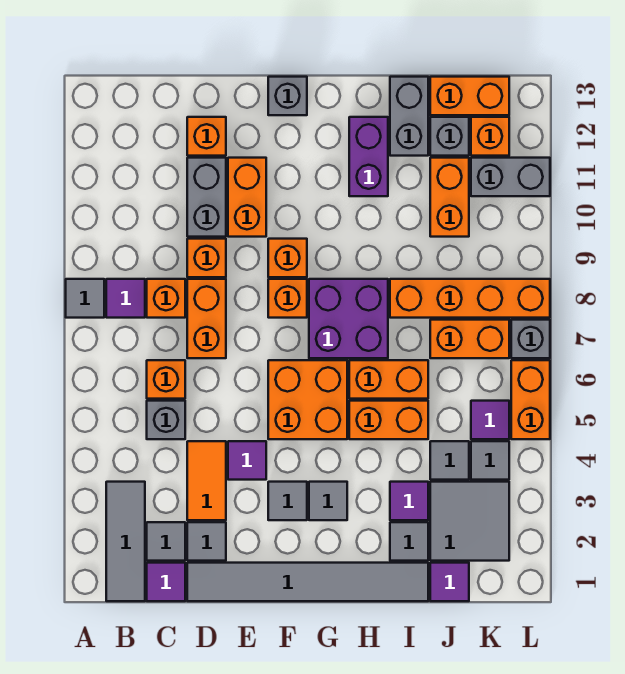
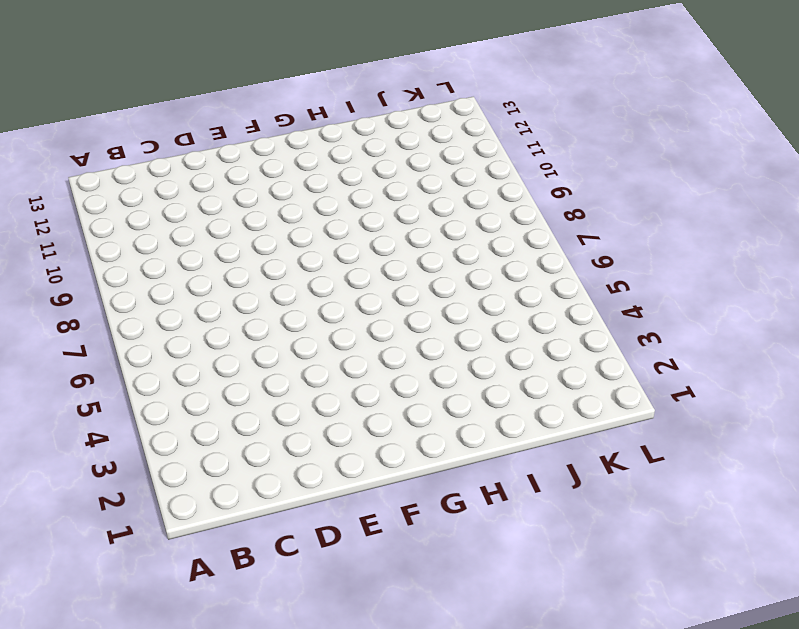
none -> grey tile A8 level 1
none -> grey tile B1:B3 level 1
none -> purple tile B8 level 1
none -> purple tile C1 level 1

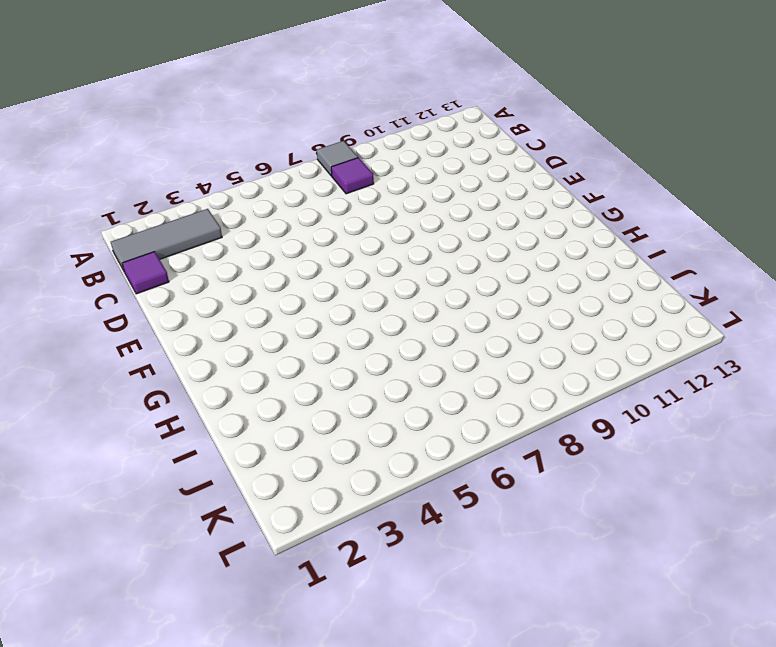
none -> grey tile C2 level 1
none -> grey brick C5 level 1
none -> orange brick C6 level 1
none -> orange brick C8 level 1

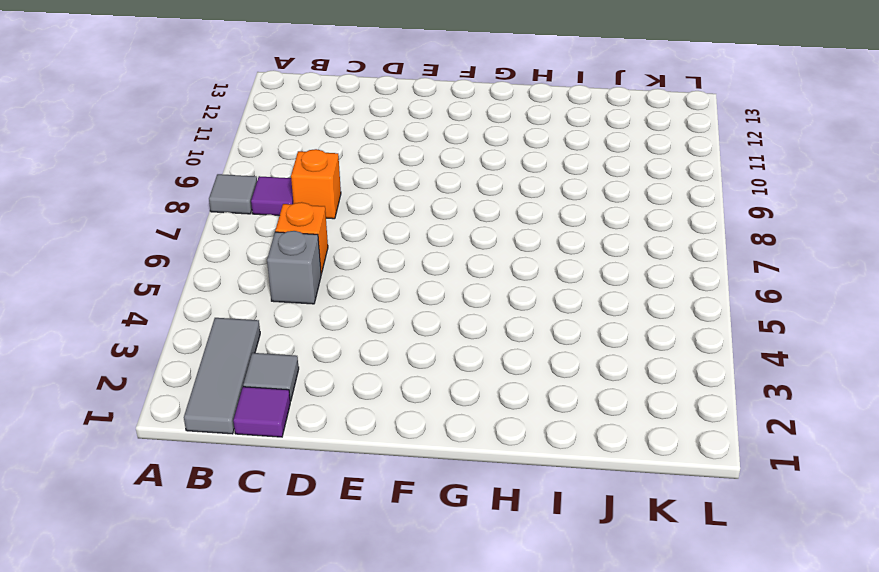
none -> grey tile D1:I1 level 1
none -> grey tile D2 level 1
none -> orange tile D3:D4 level 1
none -> orange brick D7:D8 level 1

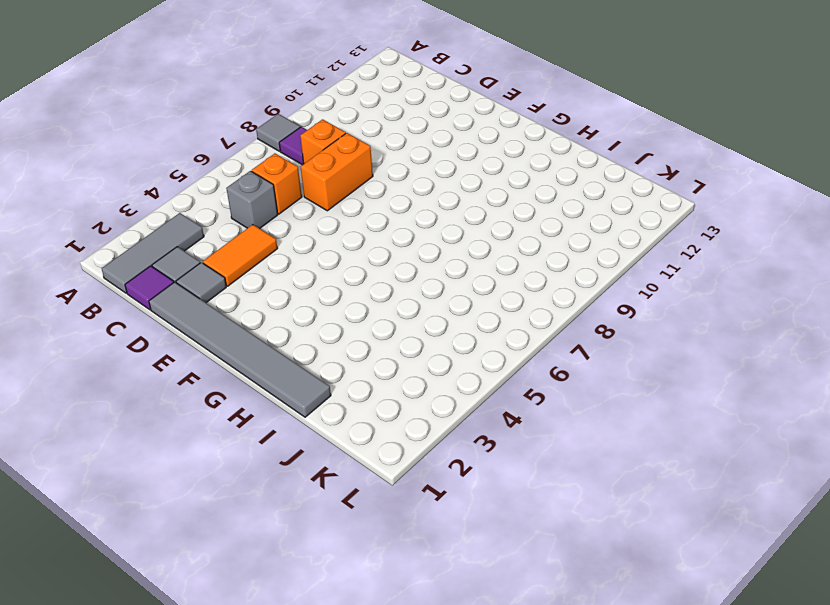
none -> orange brick D9 level 1
none -> grey brick D10:D11 level 1
none -> orange brick D12 level 1
none -> purple tile E4 level 1

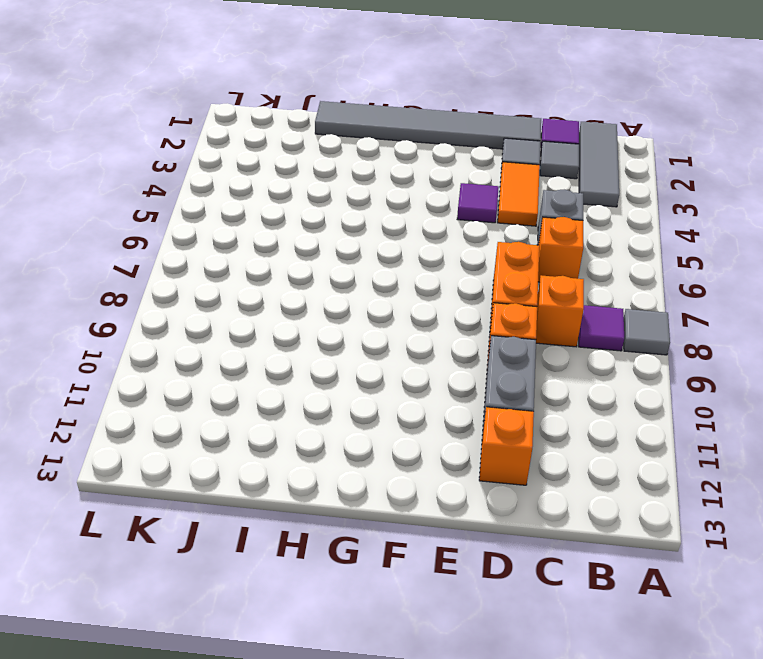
none -> orange brick E10:E11 level 1
none -> grey tile F3 level 1
none -> orange brick F5:G6 level 1
none -> orange brick F8 level 1

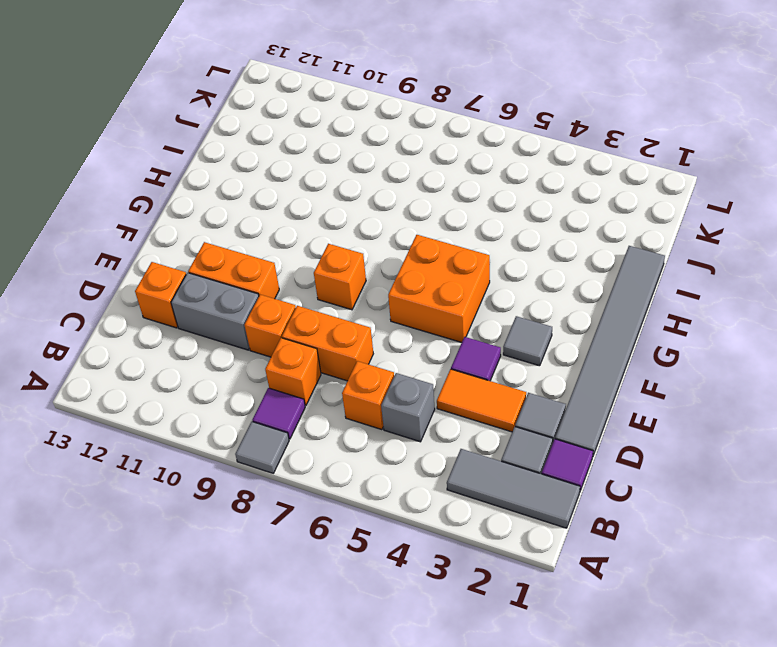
none -> orange brick F9 level 1
none -> grey brick F13 level 1
none -> grey tile G3 level 1
none -> purple brick G7:H8 level 1

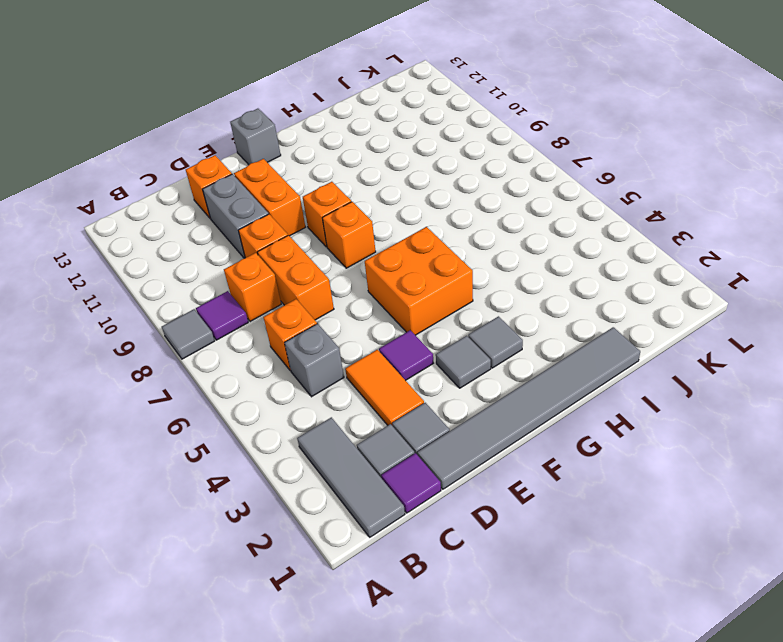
none -> purple brick G7:H8 level 1
none -> orange brick H5:I5 level 1
none -> orange brick H6:I6 level 1
none -> purple brick H11:H12 level 1

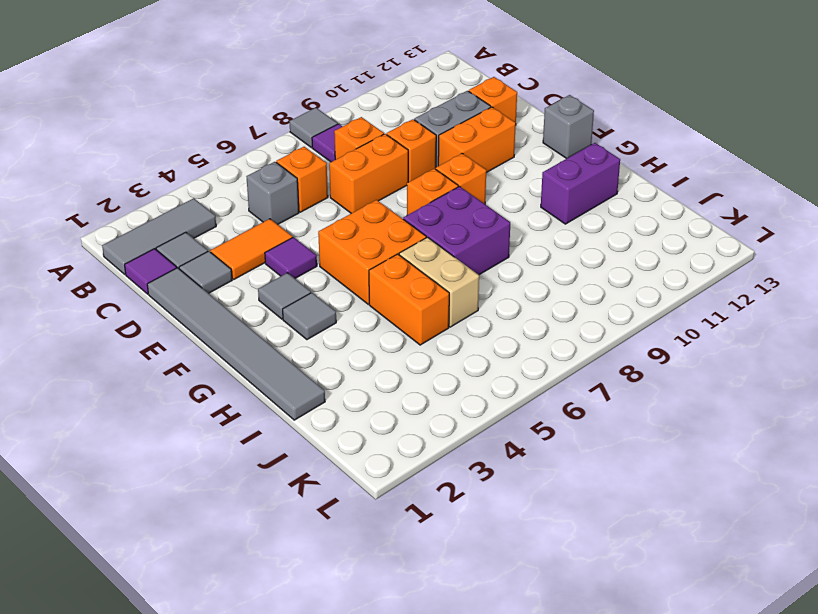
tan brick H6:I6 level 1 -> orange brick H6:I6 level 1
none -> grey tile I2 level 1
none -> purple tile I3 level 1
none -> orange brick I8:L8 level 1
none -> grey brick I12:I13 level 1

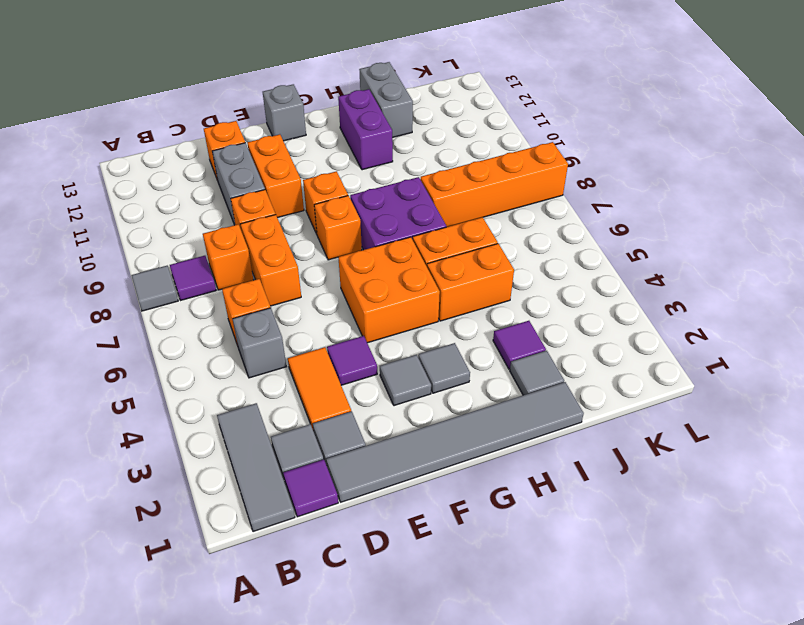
none -> purple tile J1 level 1
none -> grey tile J2:K3 level 1
none -> grey tile J4 level 1
none -> orange brick J7:K7 level 1

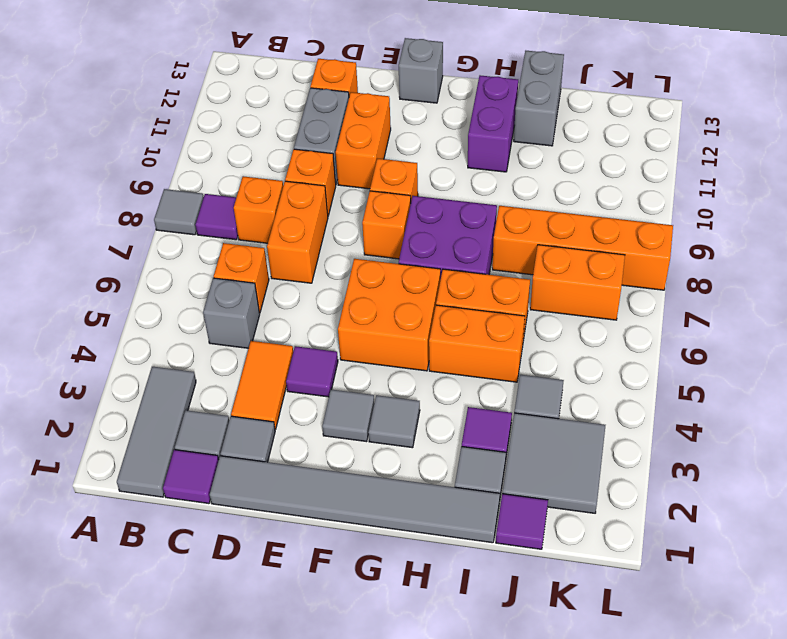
none -> orange brick J10:J11 level 1
none -> grey brick J12 level 1
none -> orange brick J13:K13 level 1
none -> grey tile K4 level 1

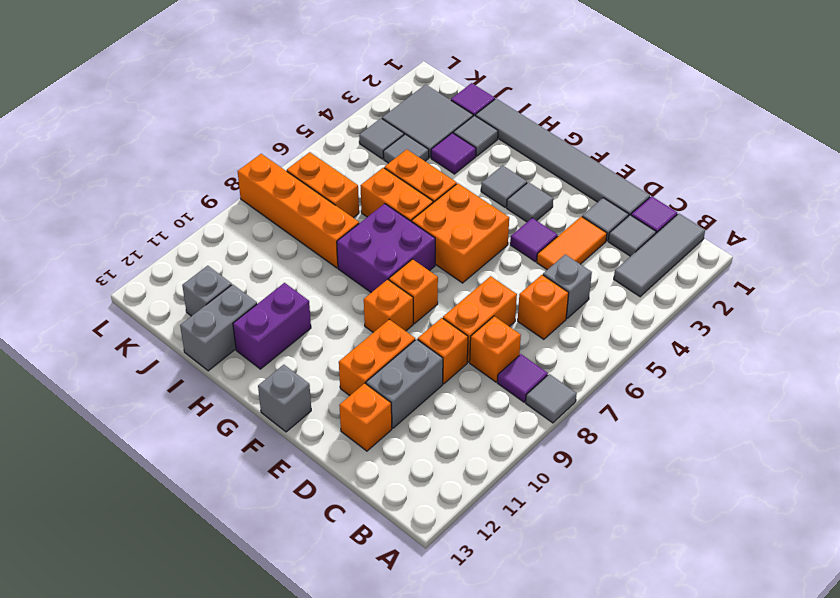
none -> orange brick J10:J11 level 1
none -> orange brick J13:K13 level 1
none -> purple tile K5 level 1
none -> grey brick K11:L11 level 1

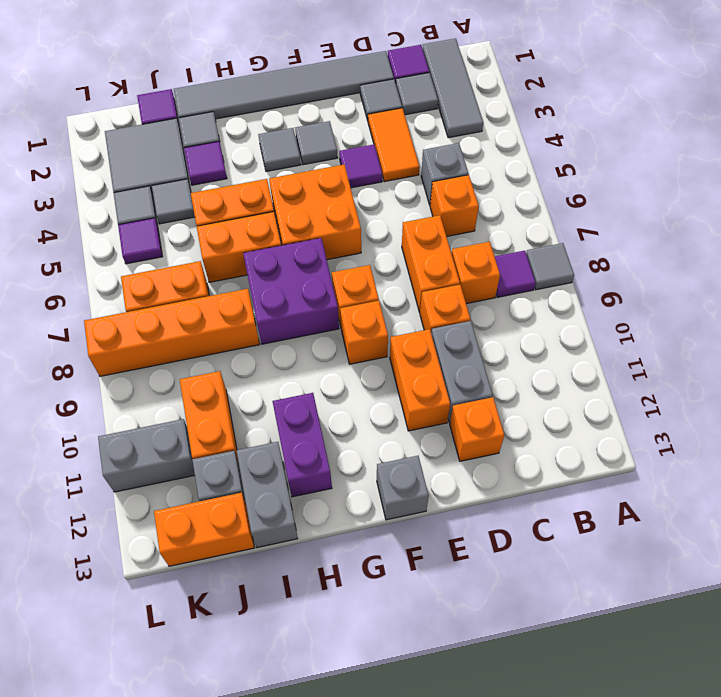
none -> orange brick K12 level 1
none -> orange brick L5:L6 level 1
none -> grey brick L7 level 1

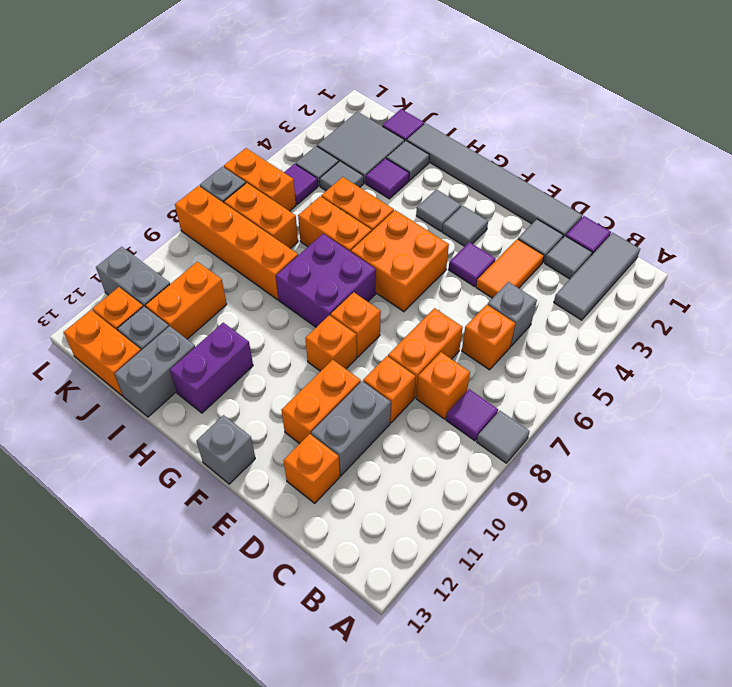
orange brick K6:L6 level 1 -> orange brick L5:L6 level 1

